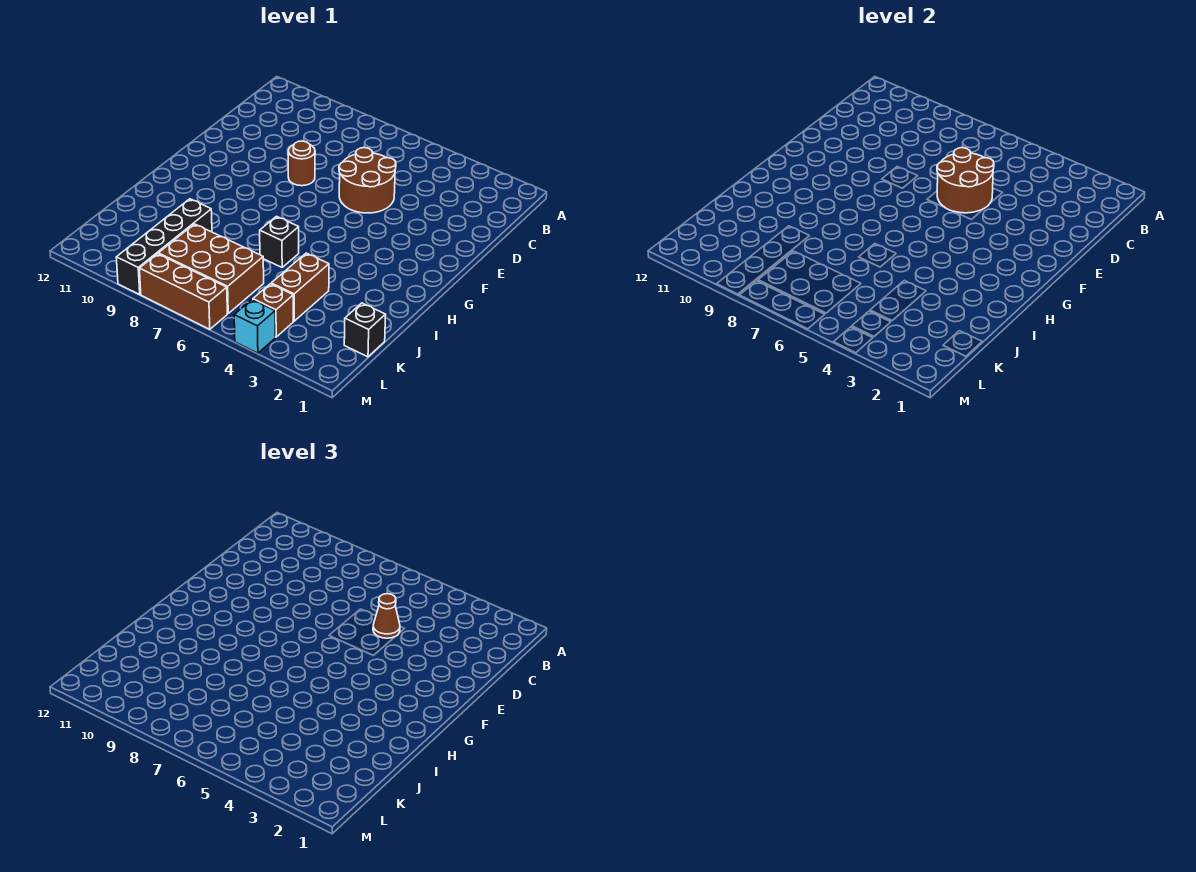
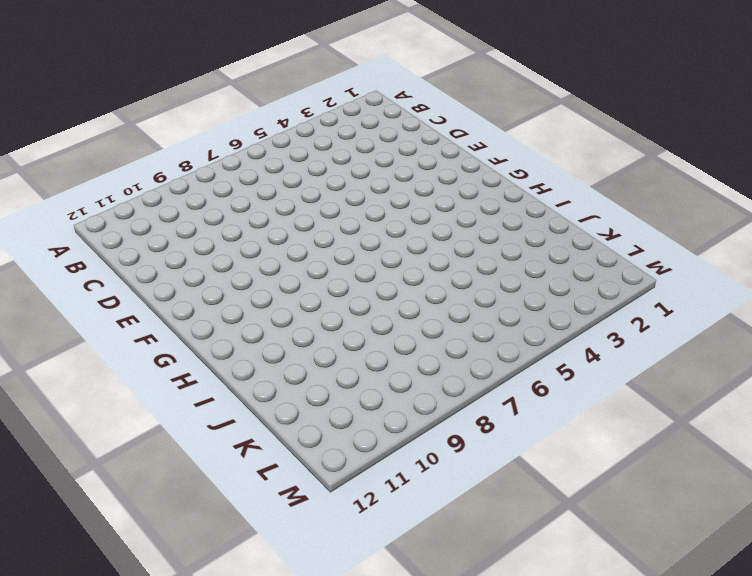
none -> brown round brick D5:E6 level 1
none -> brown round brick E8 level 1
none -> black brick I6 level 1

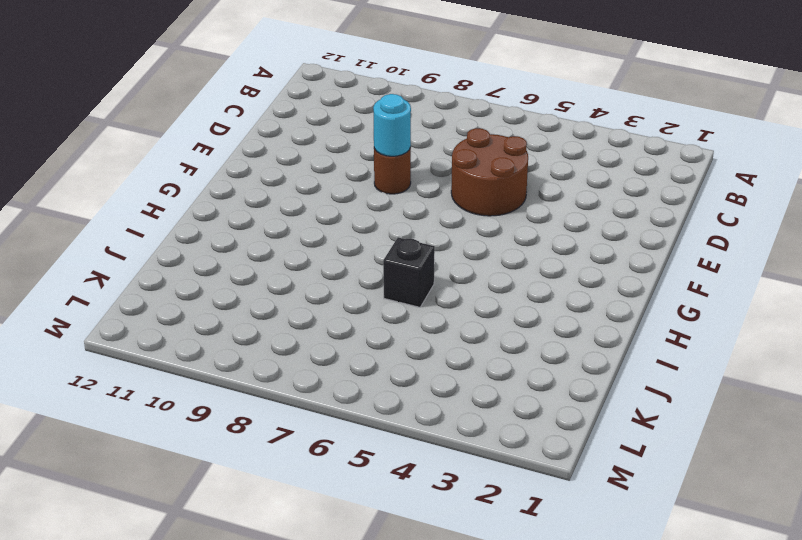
cyan round brick E8 level 2 -> none
none -> brown brick J4:K4 level 1
none -> black brick J9:M9 level 1
none -> black brick K1 level 1

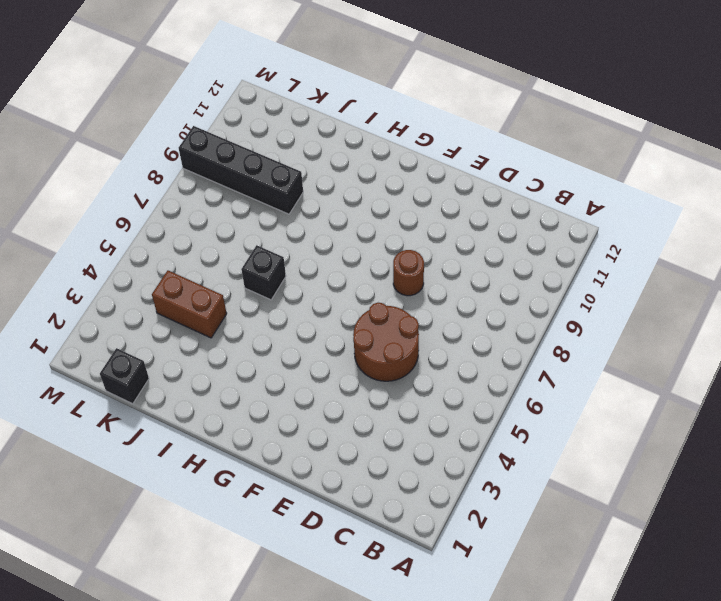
none -> brown brick K6:L8 level 1
none -> brown brick L4 level 1
none -> cyan brick M4 level 1

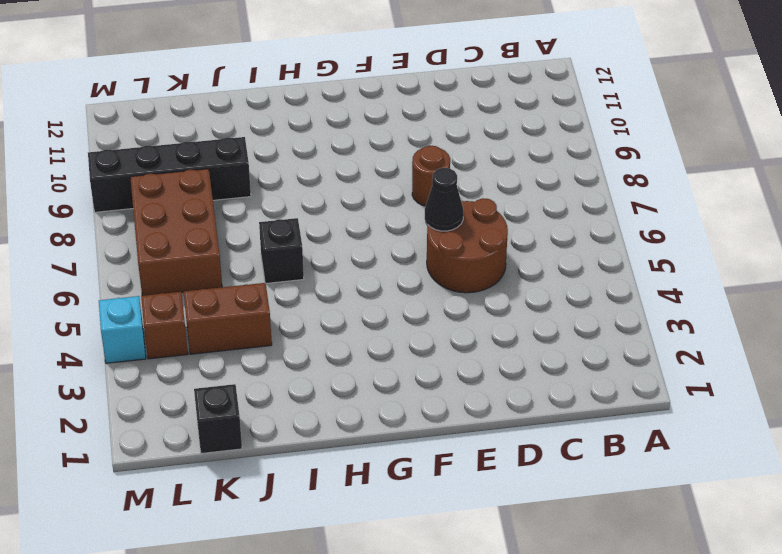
black cone E6 level 2 -> brown round brick D5:E6 level 2
none -> brown brick M6:M8 level 1
none -> brown cone D5 level 3

